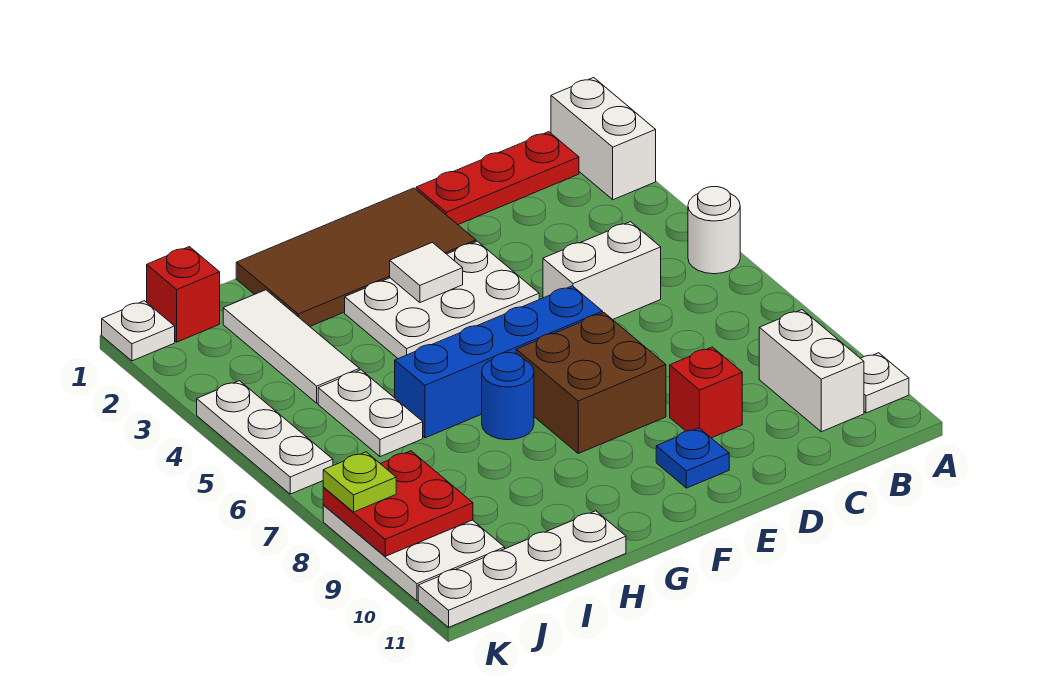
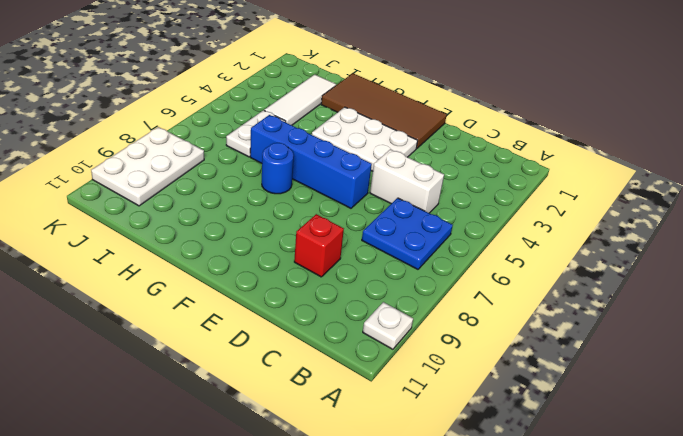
blue plate B6:C7 level 1 -> none
none -> white brick A1:A2 level 1
none -> white round brick A5 level 1
none -> red plate B1:D1 level 1

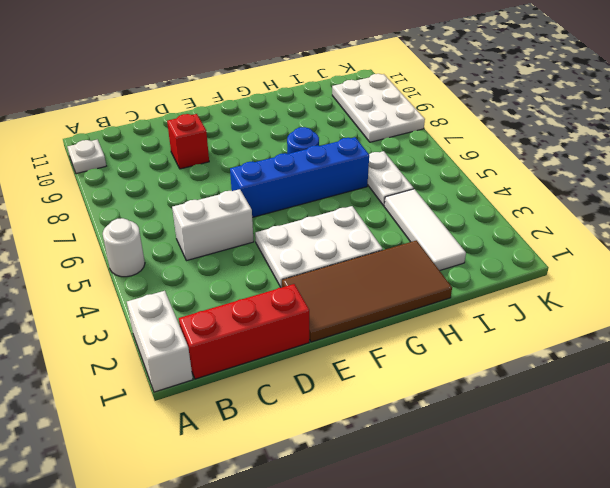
red brick B1:D1 level 1 -> red plate B1:D1 level 1
none -> white brick B9:B10 level 1
none -> brown brick E7:F8 level 1
none -> blue plate E10 level 1

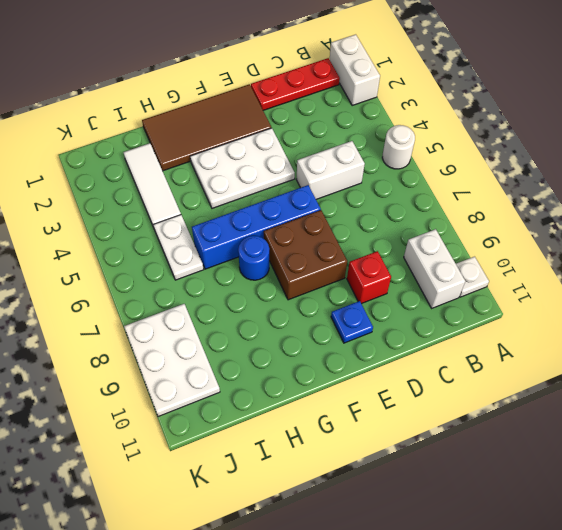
none -> white plate H11:K11 level 1
none -> red brick J1 level 1
none -> white plate K1 level 1

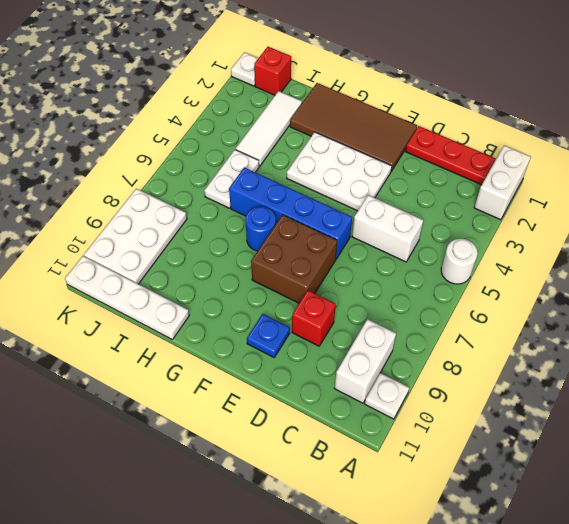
none -> white plate K4:K6 level 1
none -> white tile F3 level 2
none -> red plate J8:K9 level 2

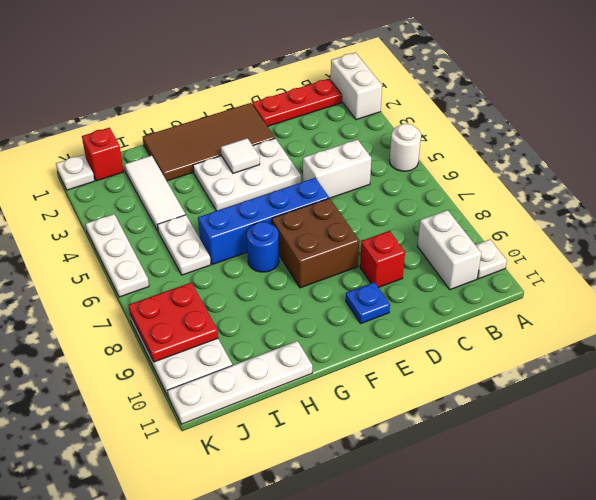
none -> lime plate K8 level 3

